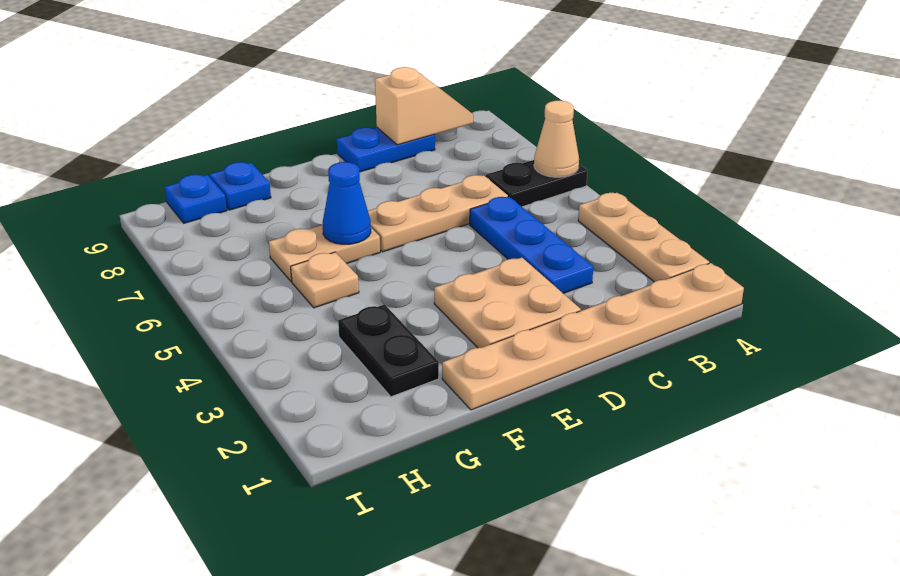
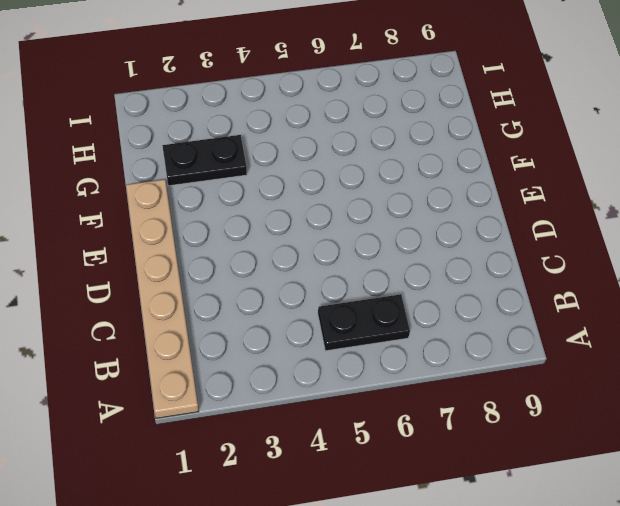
black plate B5:B6 level 1 -> black plate A6:B6 level 1
none -> tan plate A2:A4 level 1
none -> blue plate C3:C5 level 1
none -> tan plate C6:E6 level 1

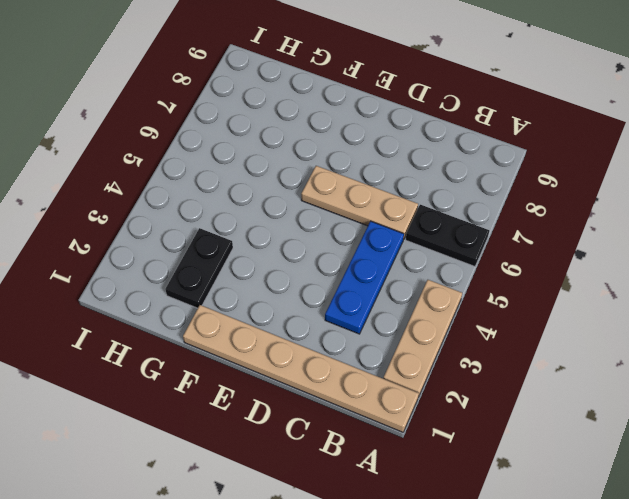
none -> blue plate C9:D9 level 1
none -> tan plate D2:E3 level 1
none -> tan plate F6:G6 level 1

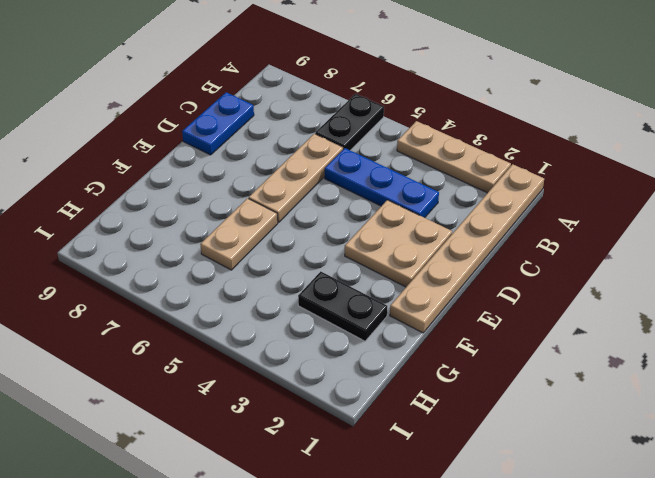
none -> tan plate G5 level 1
none -> blue plate G9 level 1
none -> blue plate H9 level 1

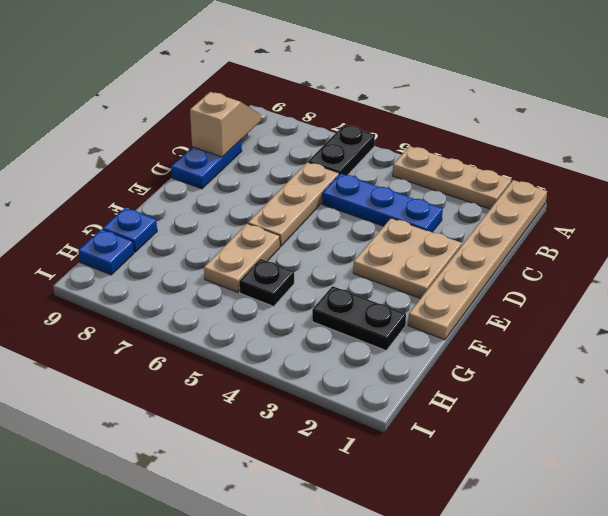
black plate G5 level 1 -> tan plate G5 level 1
none -> tan cone A6 level 2
none -> blue cone F6 level 2

